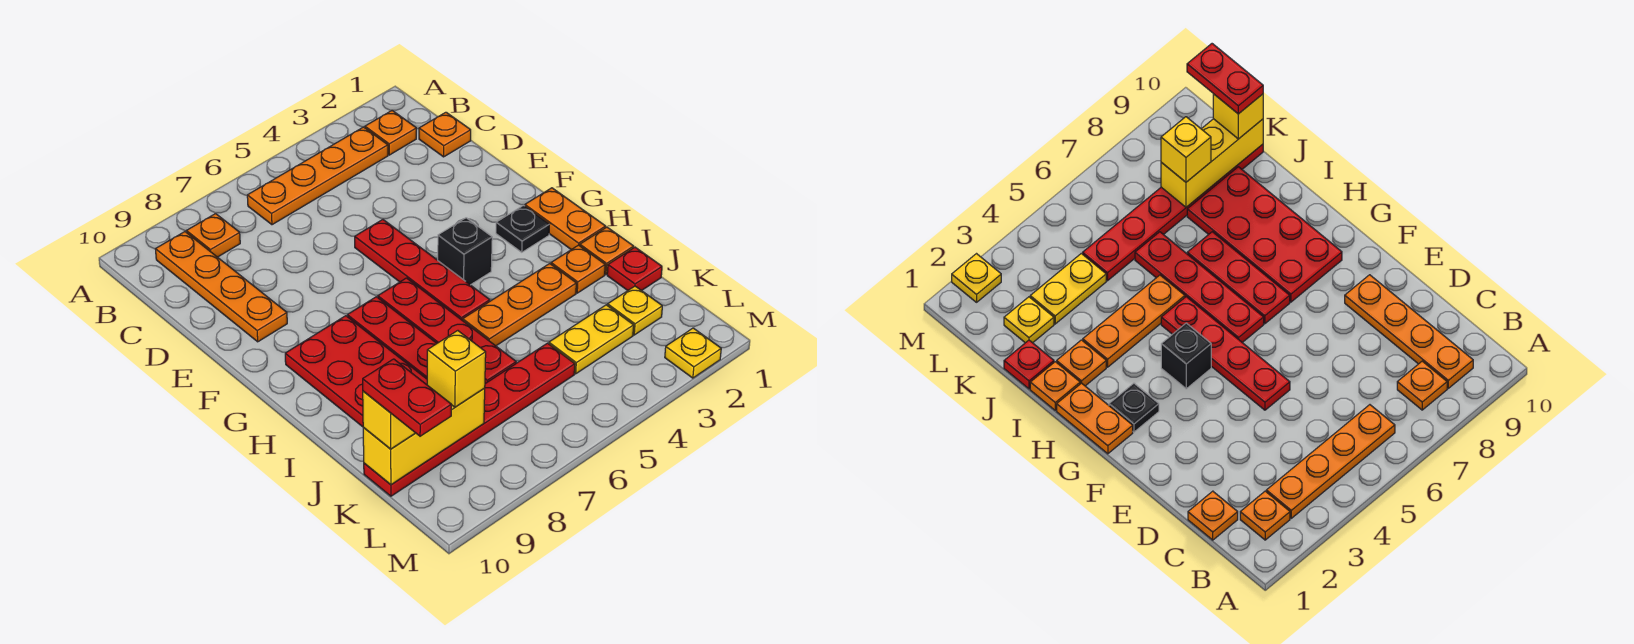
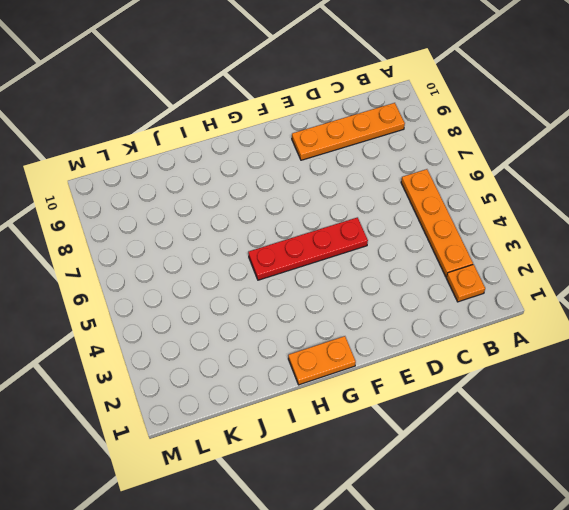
none -> orange plate B8 level 1
none -> orange plate C1 level 1
none -> black plate G2 level 1

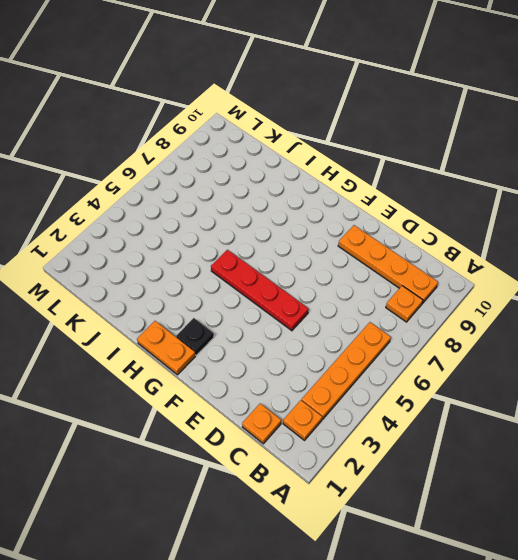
none -> black brick G4 level 1
none -> red plate G6:J6 level 1
none -> red plate G7:I7 level 1

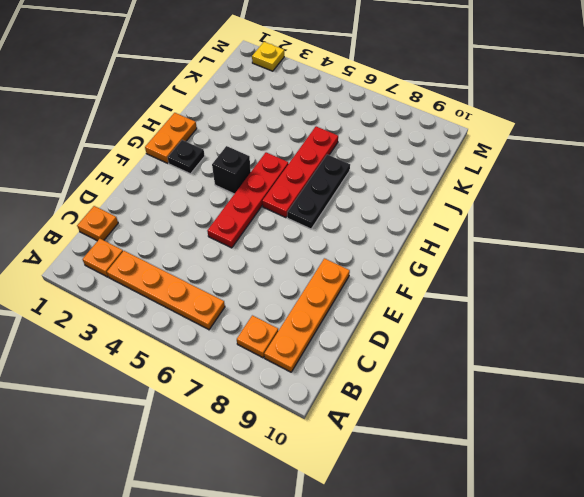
black plate G7:I7 level 1 -> red plate G7:I7 level 1
none -> red plate G8:J9 level 1
none -> orange plate I1 level 1
none -> orange plate I2 level 1

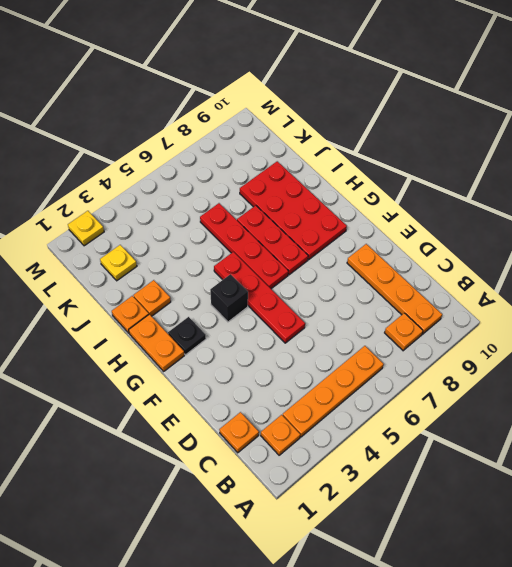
none -> orange plate I3:I5 level 1
none -> red plate J1 level 1
none -> yellow plate K3:K4 level 1

